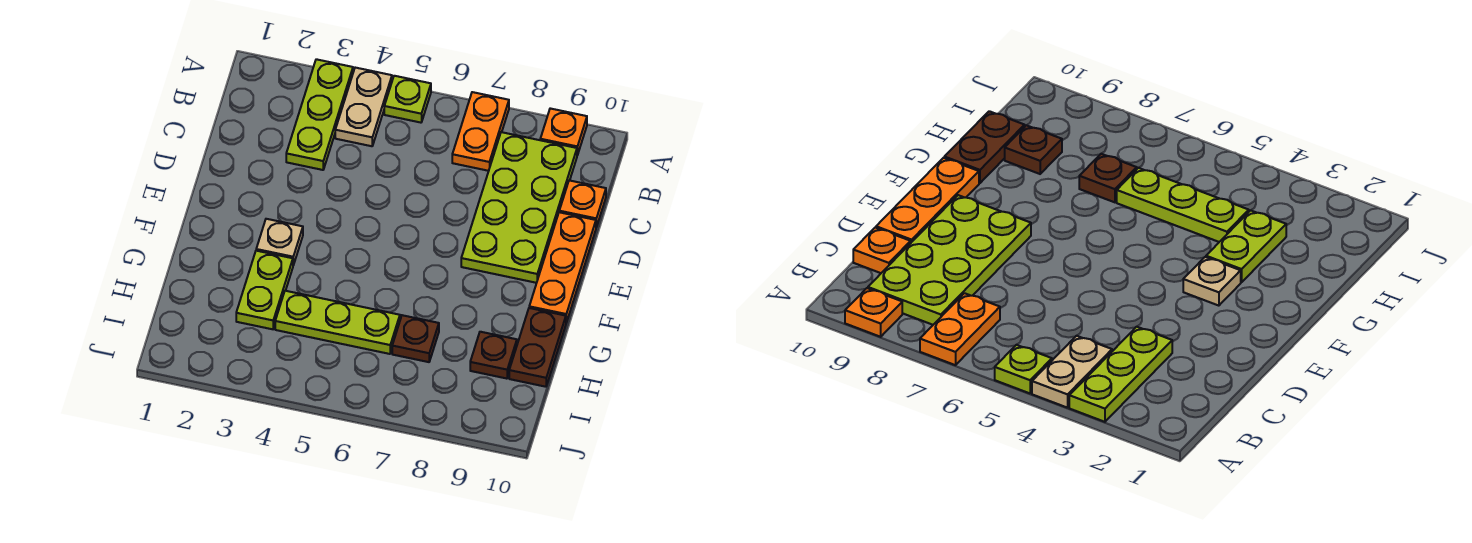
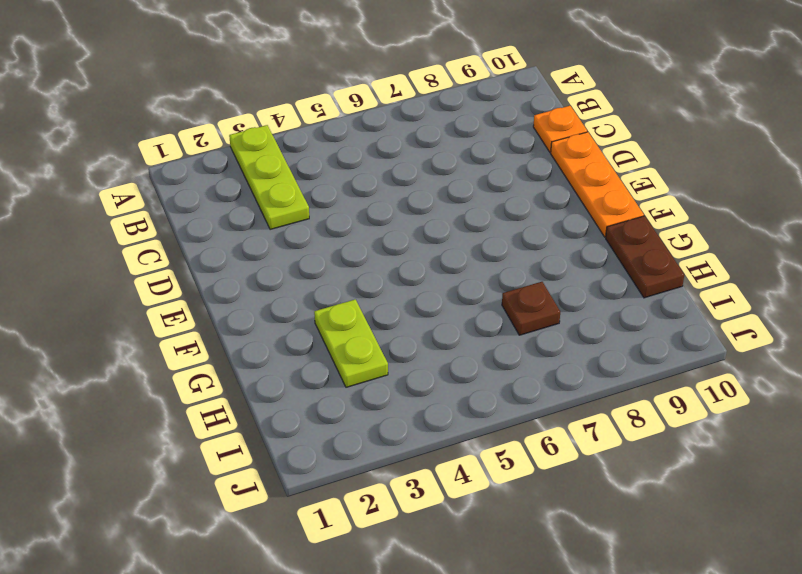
none -> tan plate A4:B4 level 1
none -> lime plate A5 level 1
none -> orange plate A7:B7 level 1

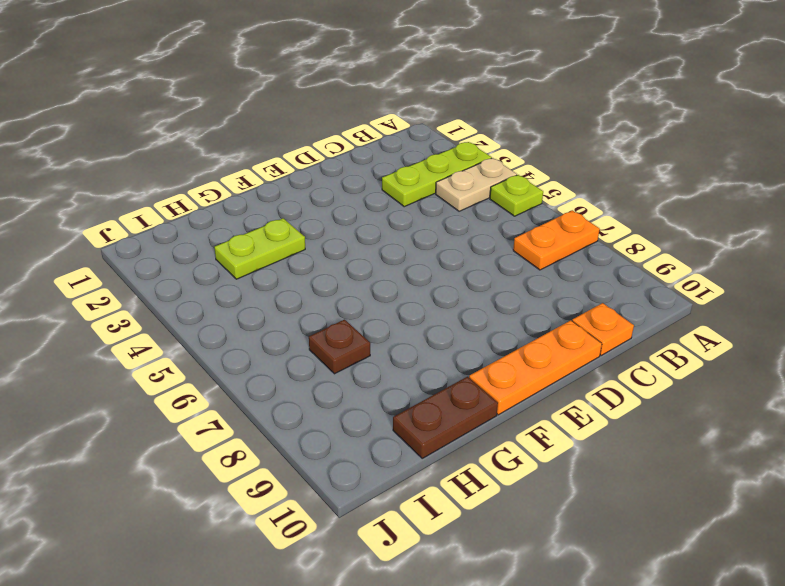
none -> orange plate A9 level 1
none -> lime plate B8:E9 level 1
none -> tan plate F3 level 1

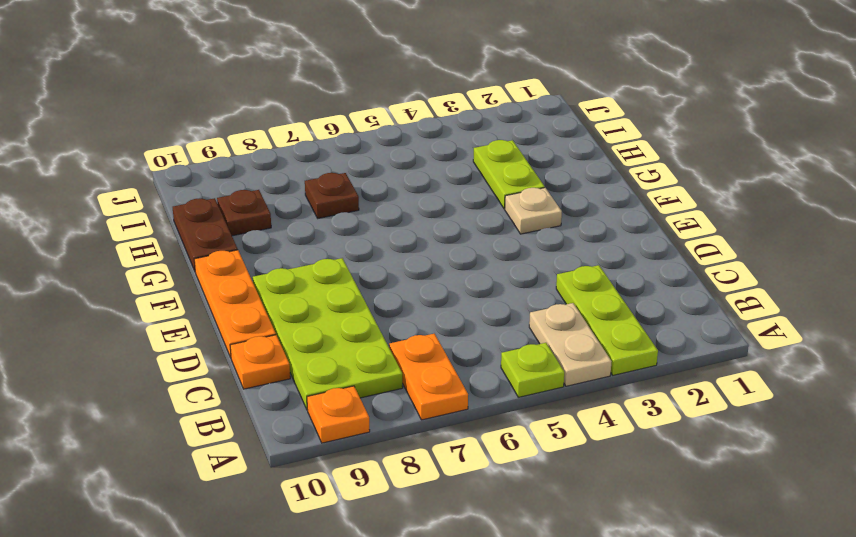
none -> lime plate H4:H6 level 1

